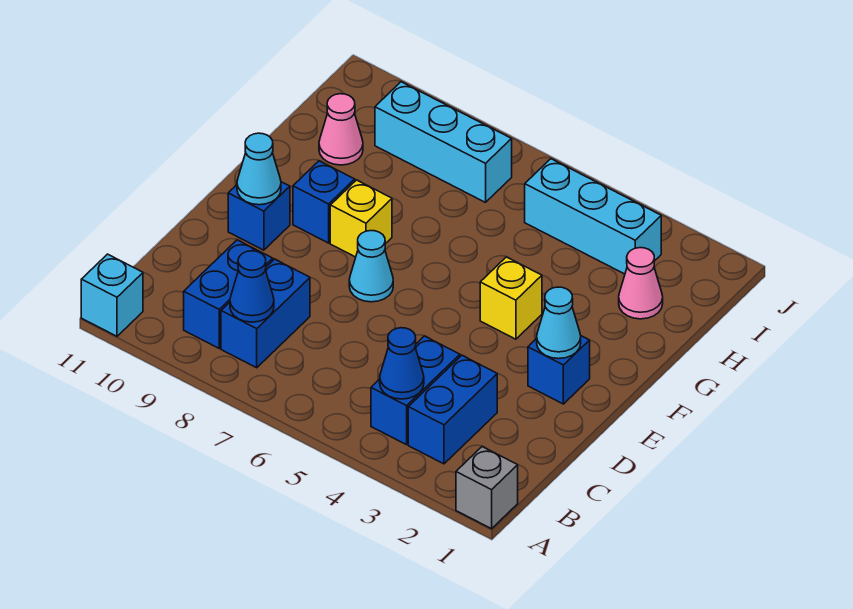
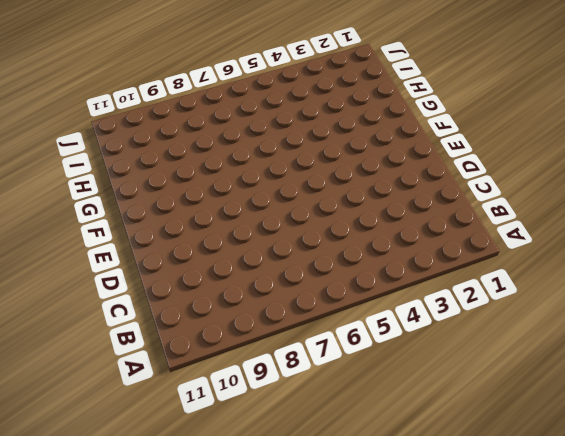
none -> grey brick A1 level 1
none -> cyan brick A11 level 1
none -> blue brick B3:C3 level 1

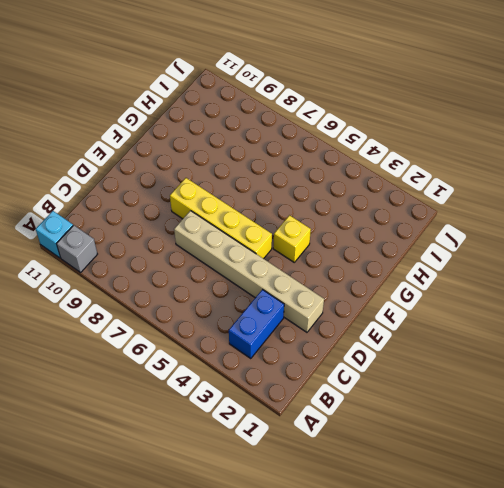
grey brick A10 level 1 -> grey brick A1 level 1
tan brick D2:D7 level 1 -> none
yellow brick E5:E8 level 1 -> cyan cone E7 level 1
none -> blue brick B4:C4 level 1
none -> blue brick B8:C8 level 1
none -> blue brick B9:C9 level 1

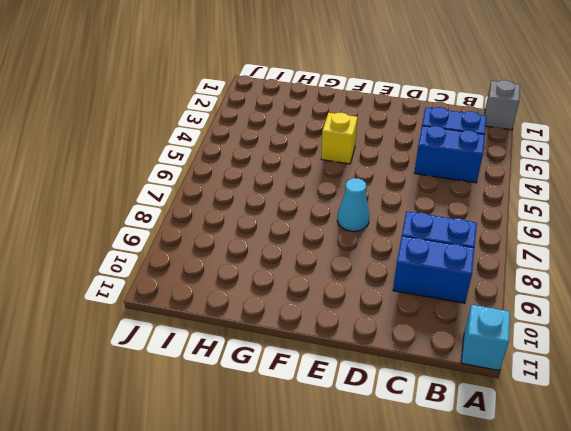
none -> blue brick E2 level 1
none -> blue brick E10 level 1
none -> yellow brick F8 level 1

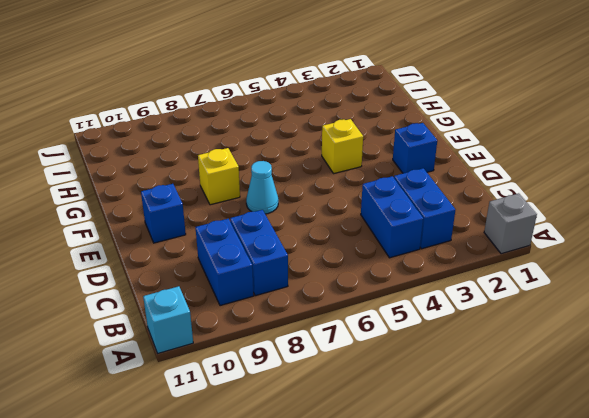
none -> blue brick F9 level 1
none -> pink cone H2 level 1
none -> pink cone H10 level 1

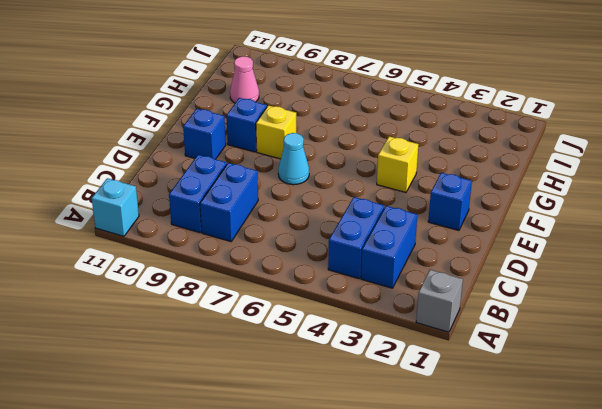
none -> pink cone H2 level 1
none -> cyan brick I3:I5 level 1
none -> cyan brick I7:I9 level 1

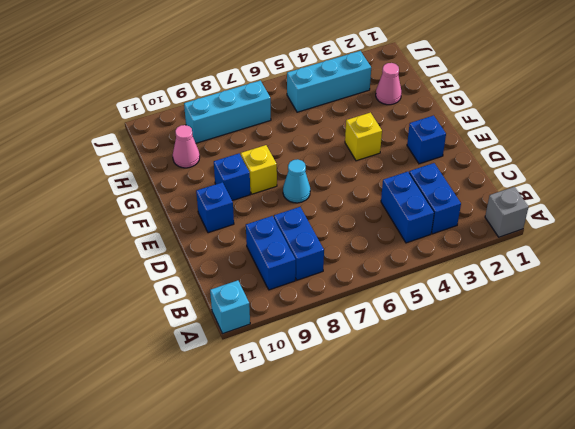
none -> blue cone B4 level 2
none -> blue cone B8 level 2
none -> cyan cone E2 level 2

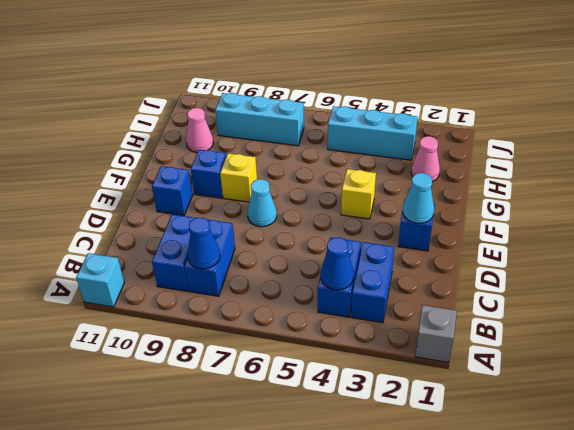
none -> cyan cone E10 level 2

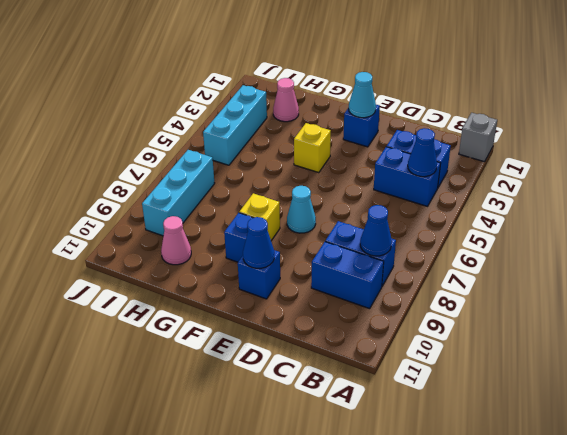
blue cone E10 level 2 -> cyan cone E10 level 2
none -> cyan brick A11 level 1

